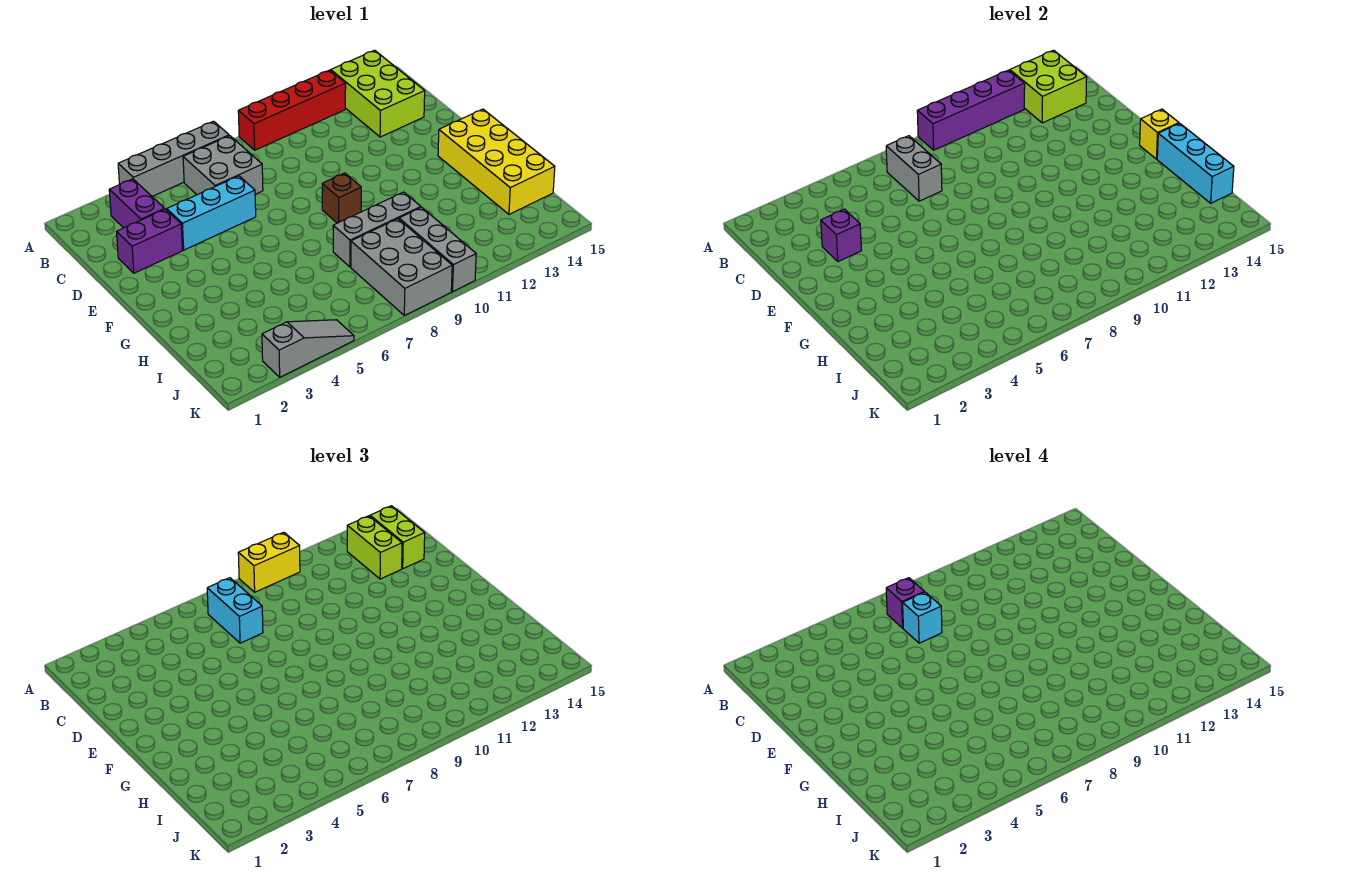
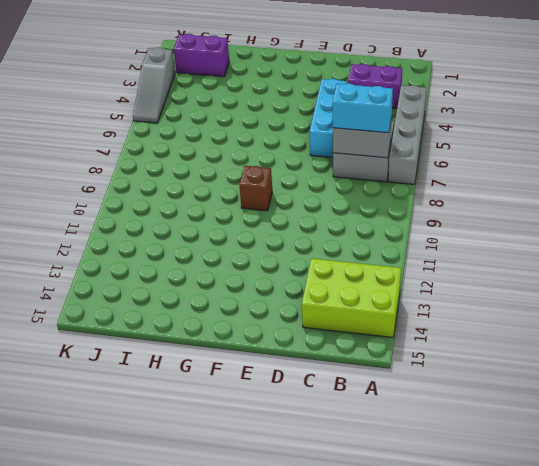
purple brick I2:J2 level 1 -> purple brick D2:D3 level 1
none -> red brick A9:A12 level 1
none -> yellow brick F14:I15 level 1
none -> grey brick H8:H10 level 1

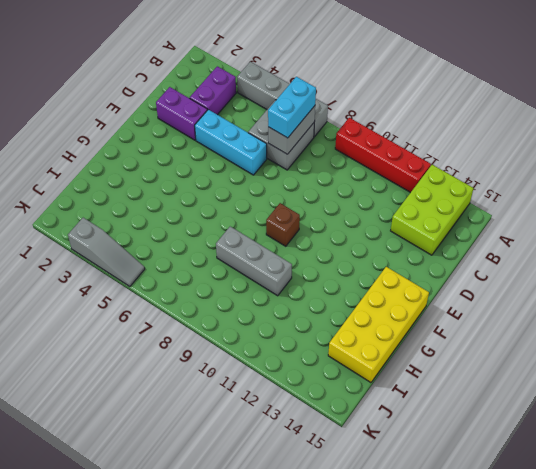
none -> grey brick I8:K9 level 1
none -> grey brick I10:K10 level 1
none -> purple brick A9:A12 level 2

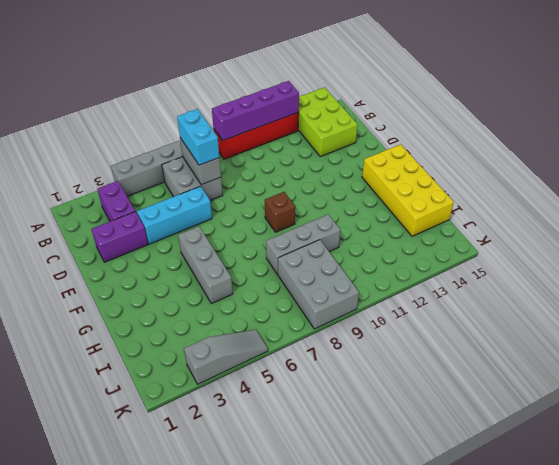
grey brick F5:H5 level 1 -> grey brick I10:K10 level 1
none -> lime brick A13:B14 level 2
none -> purple brick D3 level 2
none -> yellow brick F15 level 2

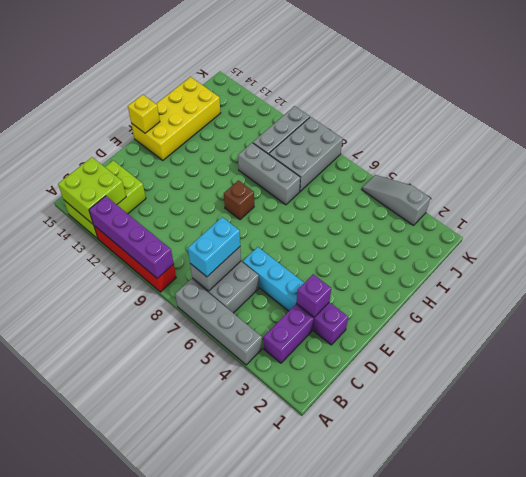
none -> cyan brick G15:I15 level 2
none -> yellow brick A9:A10 level 3
none -> lime brick B13:C13 level 3

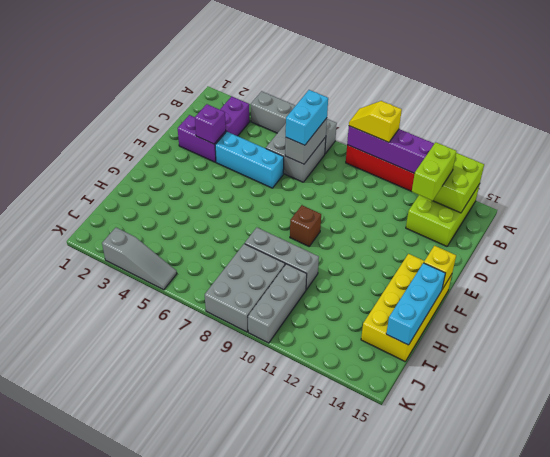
yellow slope A9:A10 level 3 top 10 -> yellow brick A9:A10 level 3
none -> lime brick B14:C14 level 3
none -> purple brick B7 level 4
none -> cyan brick C7 level 4

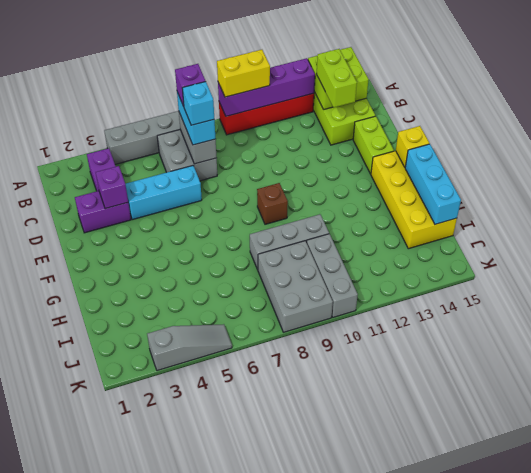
lime brick D14:E14 level 1 -> lime brick B14:C14 level 3

